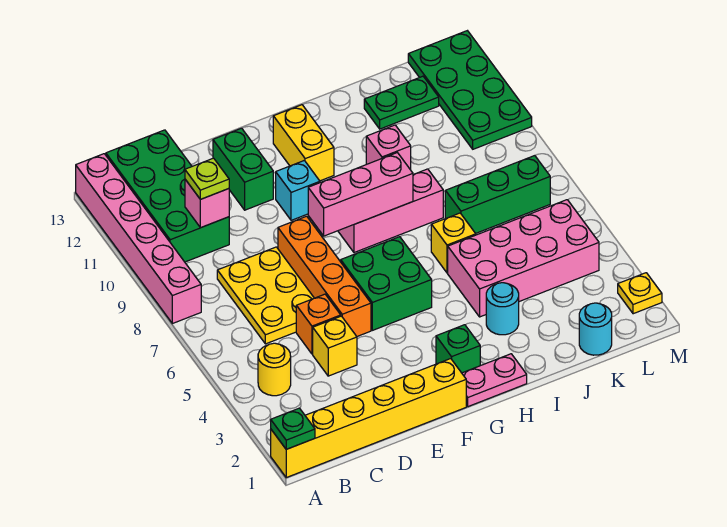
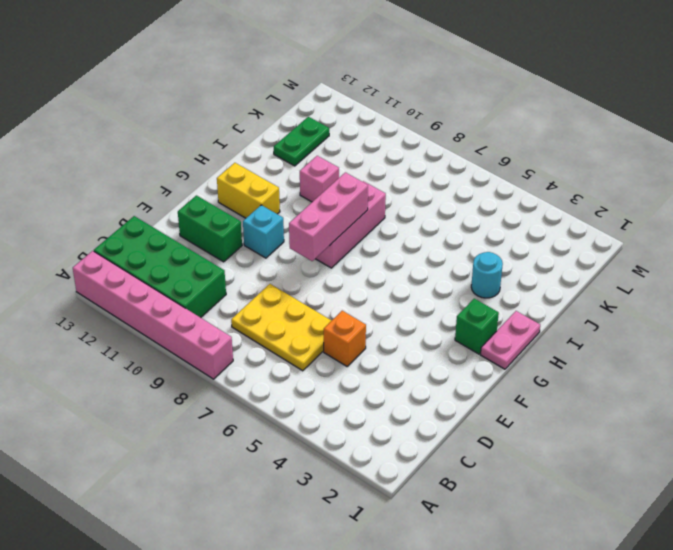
none -> yellow brick A1:F1 level 1
none -> yellow round brick B4 level 1
none -> yellow brick D4 level 1

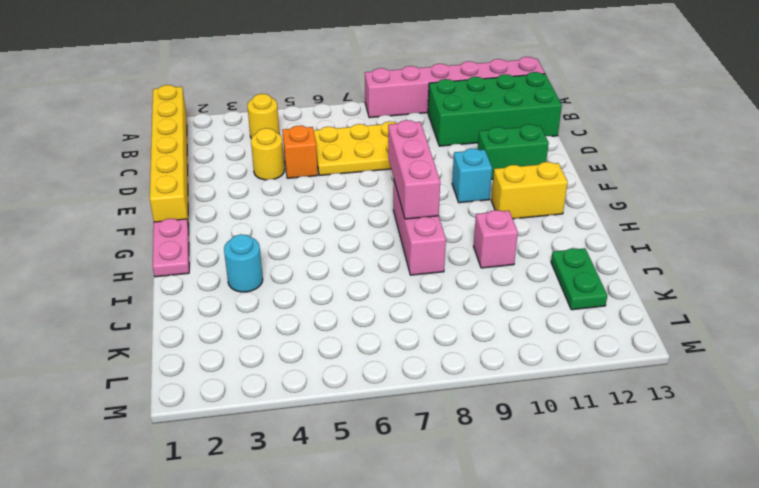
yellow round brick D4 level 1 -> yellow brick D4 level 1
none -> orange brick E5:E8 level 1
none -> green brick F5:G6 level 1
none -> green brick G2 level 1

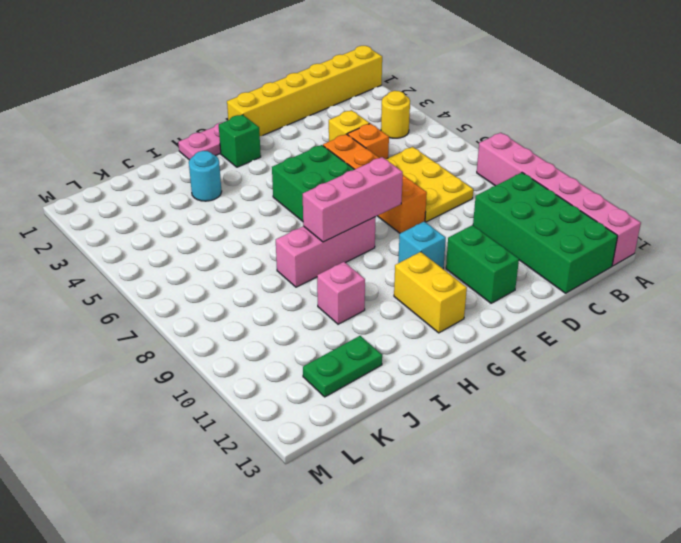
none -> pink brick I4:L5 level 1
none -> yellow brick I6 level 1
none -> green brick J7:L7 level 1

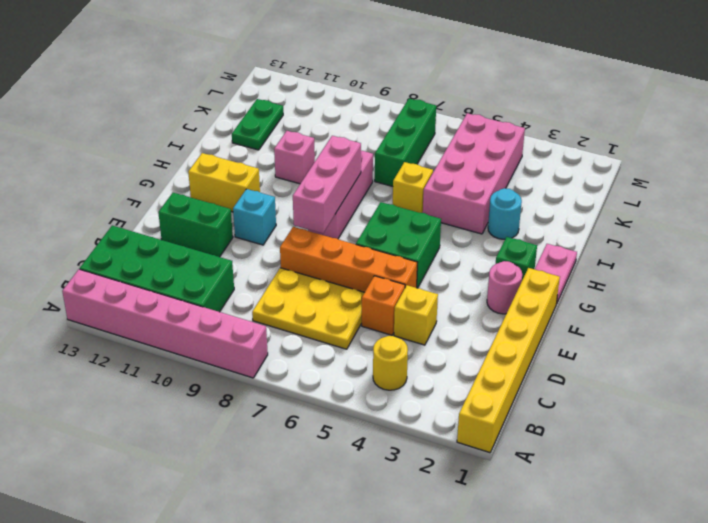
pink round brick F2 level 1 -> none
none -> cyan round brick K1 level 1
none -> green plate L10:M13 level 1
none -> yellow plate M2 level 1

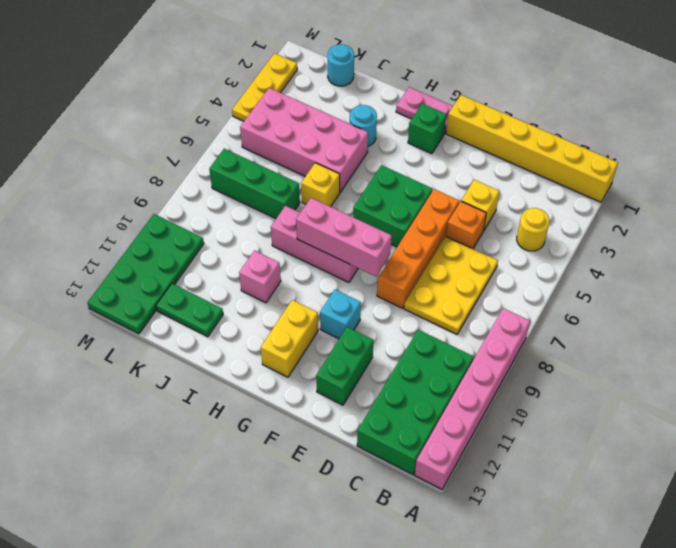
yellow plate M2:M4 level 1 -> yellow plate M2 level 1
none -> green plate A1 level 2
none -> pink brick C10 level 2
none -> lime plate C10 level 3

